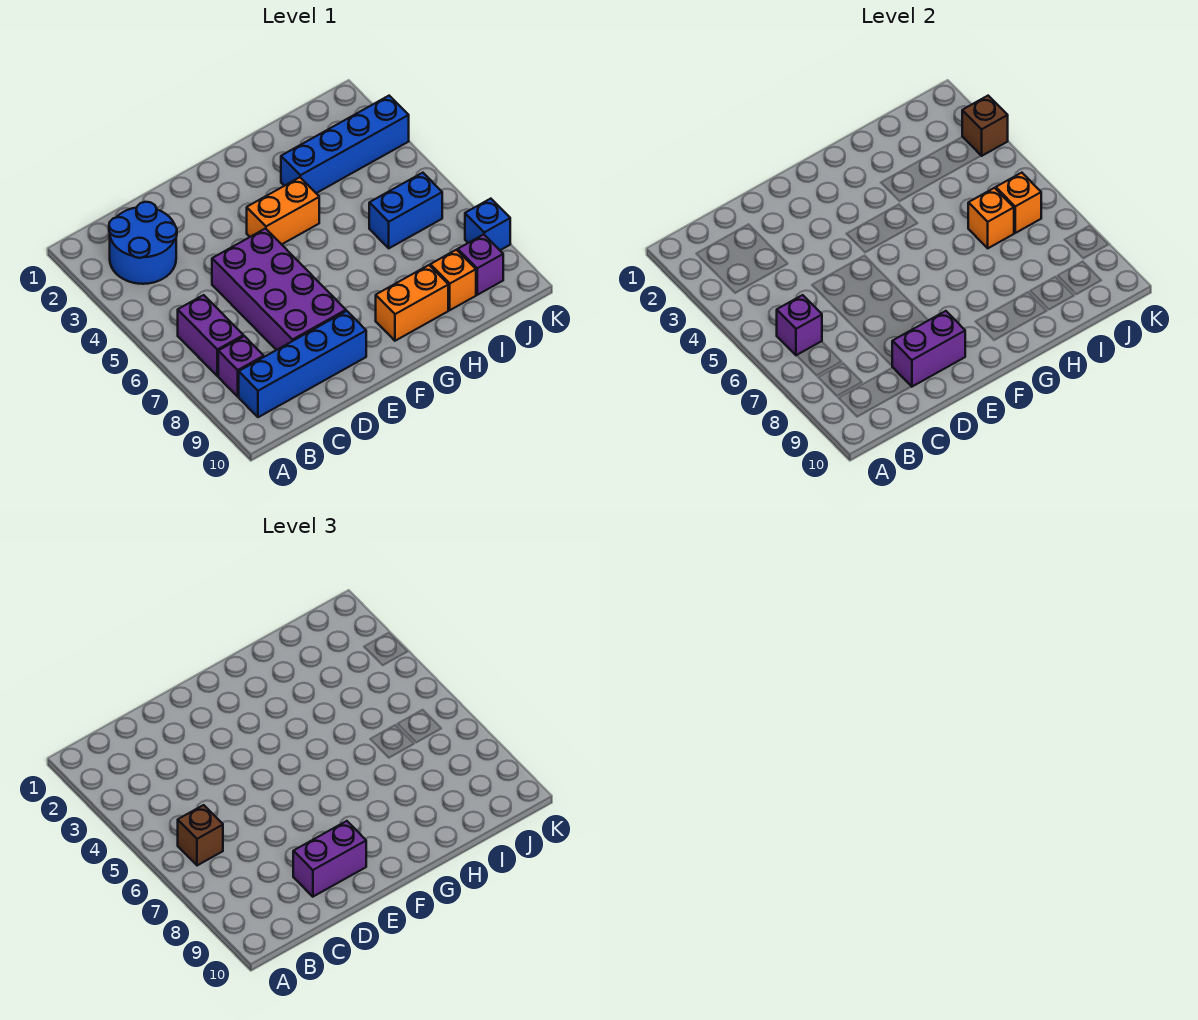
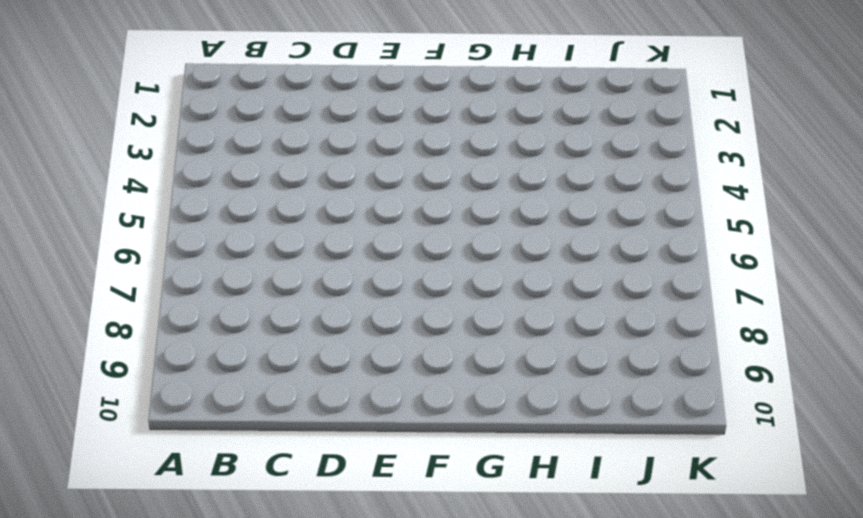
none -> blue round brick B2:C3 level 1
none -> purple brick B6:B7 level 1
none -> purple brick B8 level 1

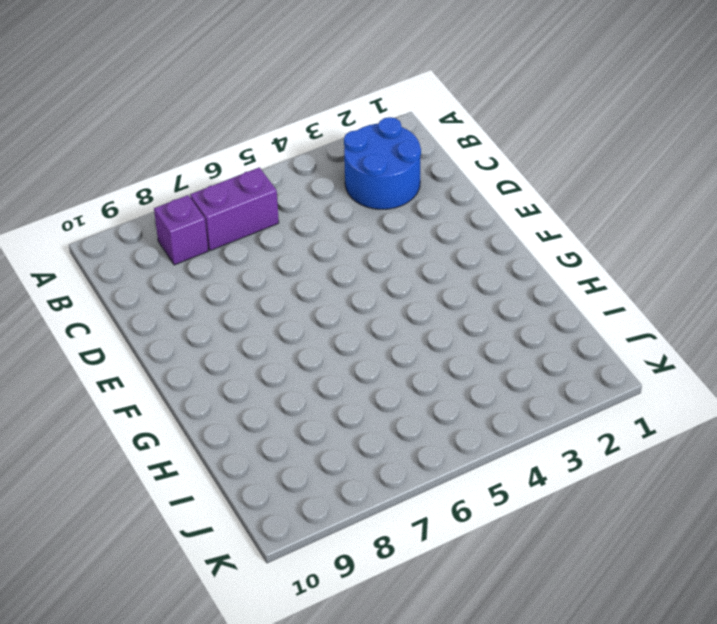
none -> blue brick B9:E9 level 1
none -> purple brick D5:E8 level 1
none -> orange brick F4:G4 level 1

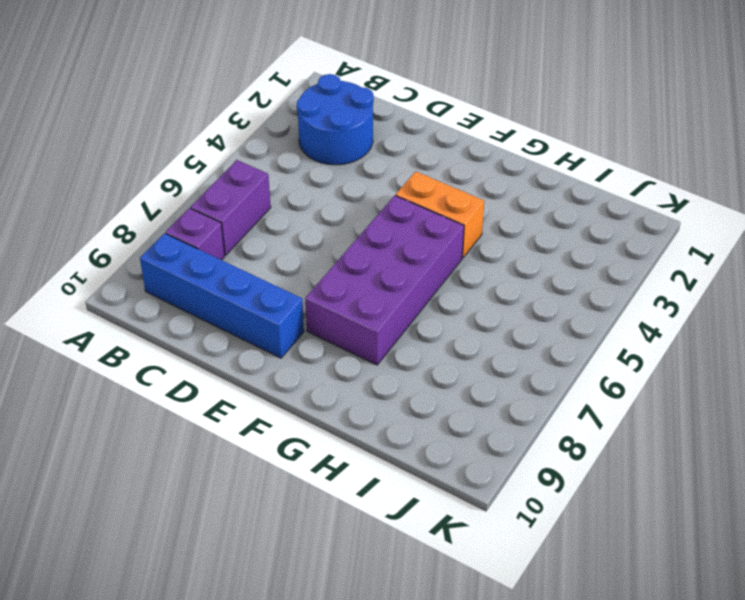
purple brick F5:G8 level 1 -> purple brick D5:E8 level 1
none -> orange brick G9:H9 level 1
none -> blue brick H3:K3 level 1
none -> blue brick I6:J6 level 1

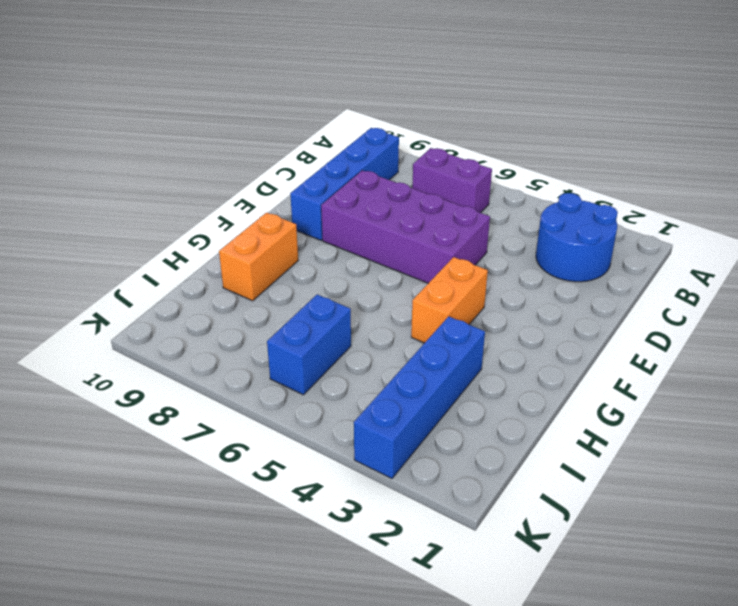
none -> purple brick B8 level 1
none -> orange brick I9 level 1
none -> purple brick J9 level 1

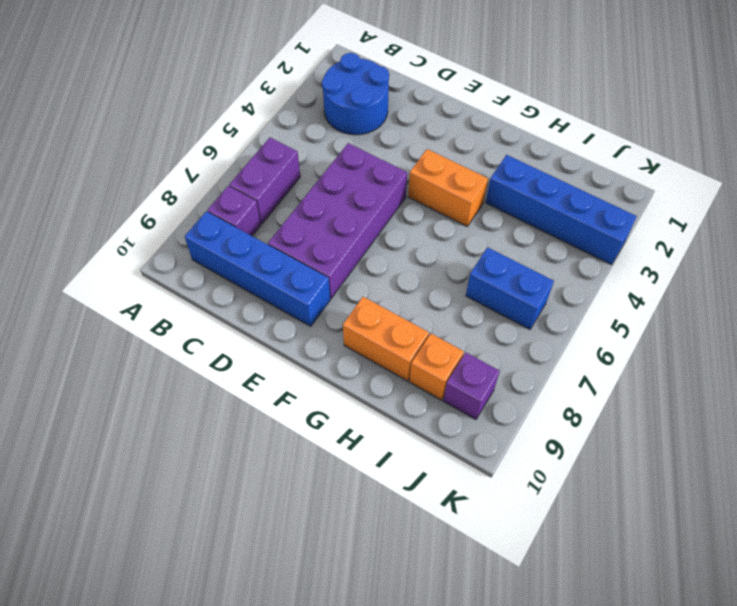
none -> blue brick K8 level 1
none -> purple brick B6 level 2
none -> purple brick D9:E9 level 2

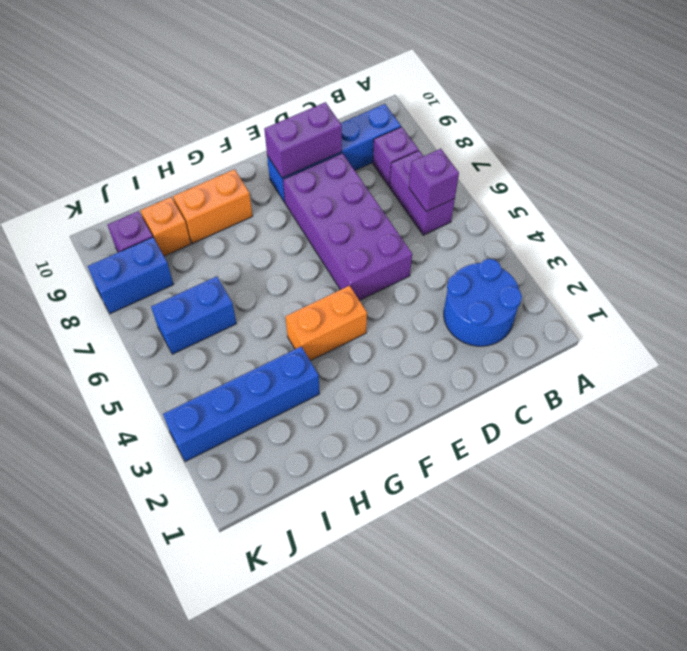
blue brick J8:K8 level 1 -> blue brick K8 level 1
none -> orange brick I6 level 2
none -> orange brick J6 level 2
none -> brown brick K3 level 2

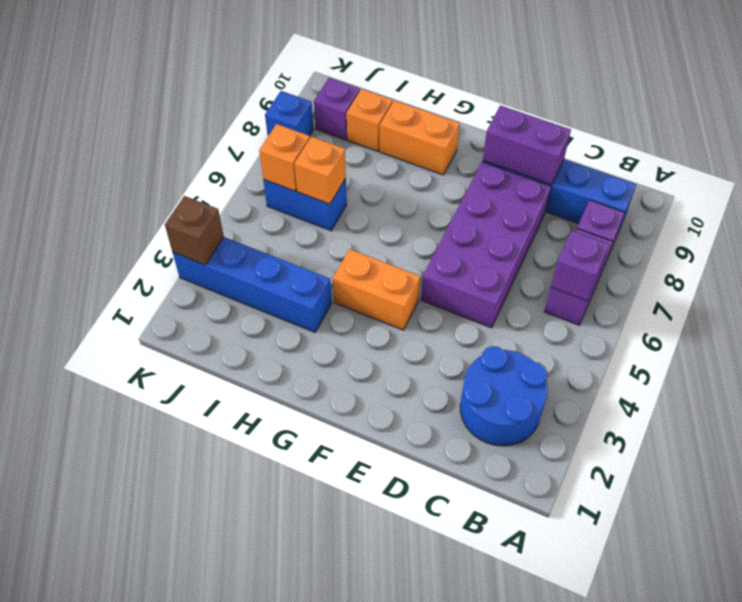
none -> brown brick B6 level 3
none -> purple brick D9:E9 level 3

